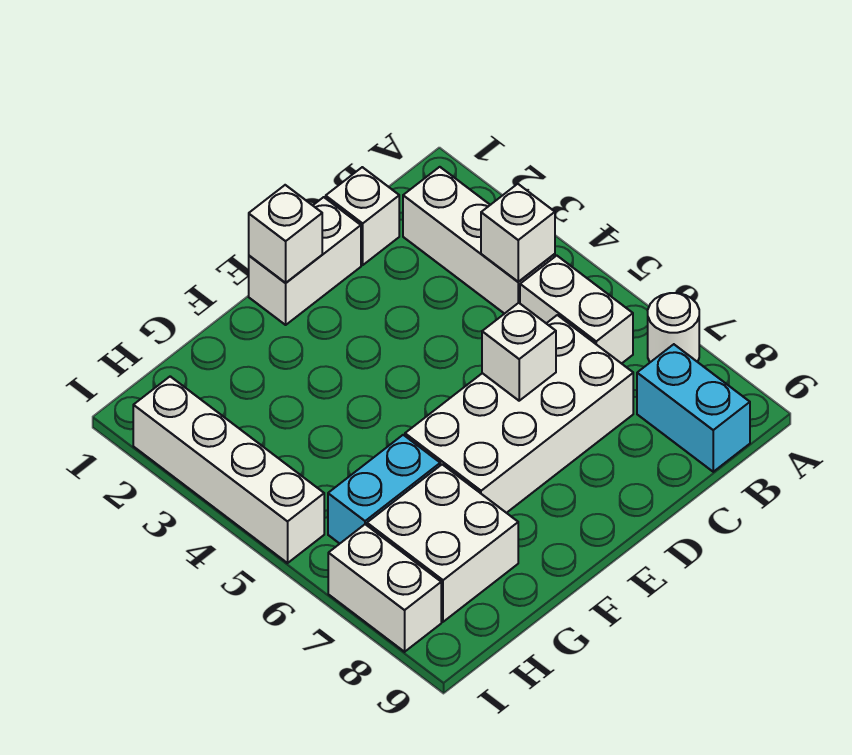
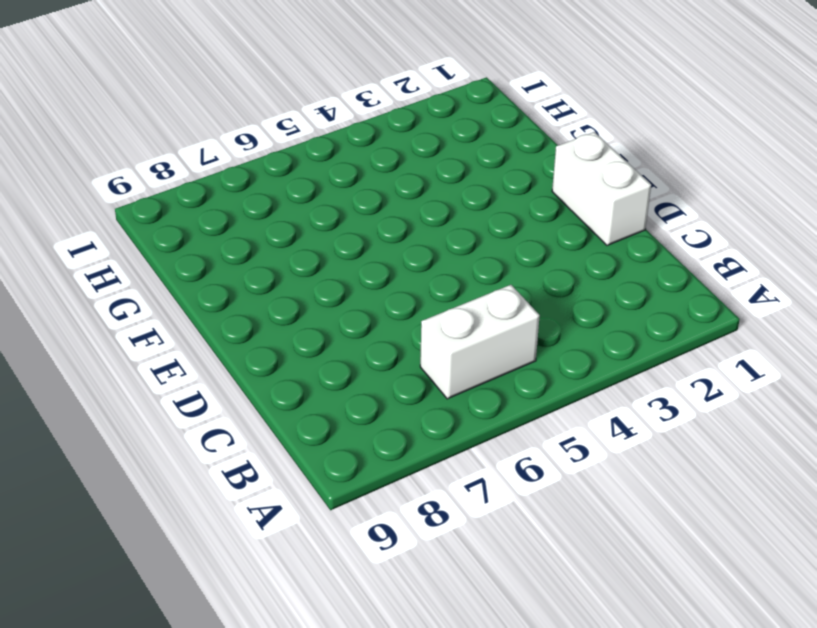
none -> white round brick A7 level 1
none -> white brick B2:B4 level 1
none -> cyan brick B8:B9 level 1

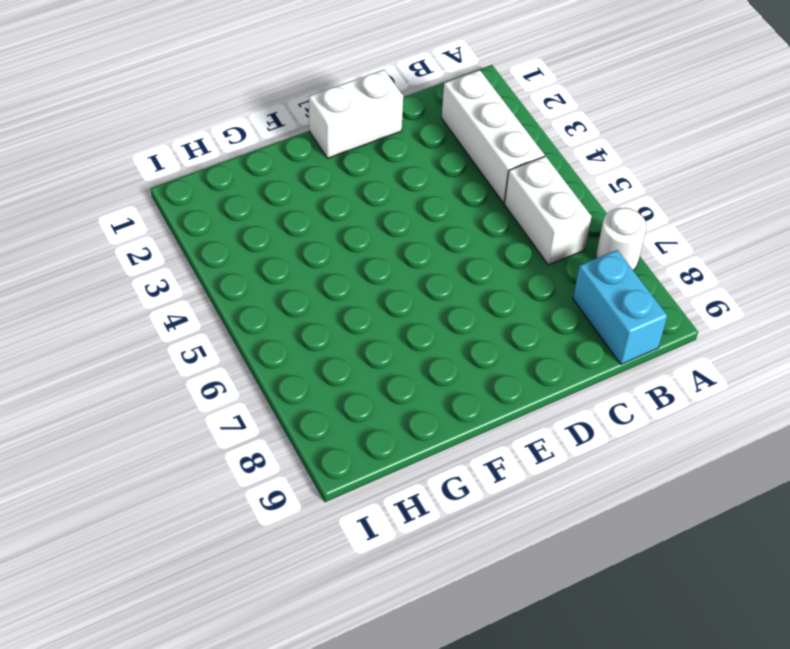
none -> white brick C1 level 1
none -> white brick C6:F7 level 1
none -> cyan brick G6:H6 level 1

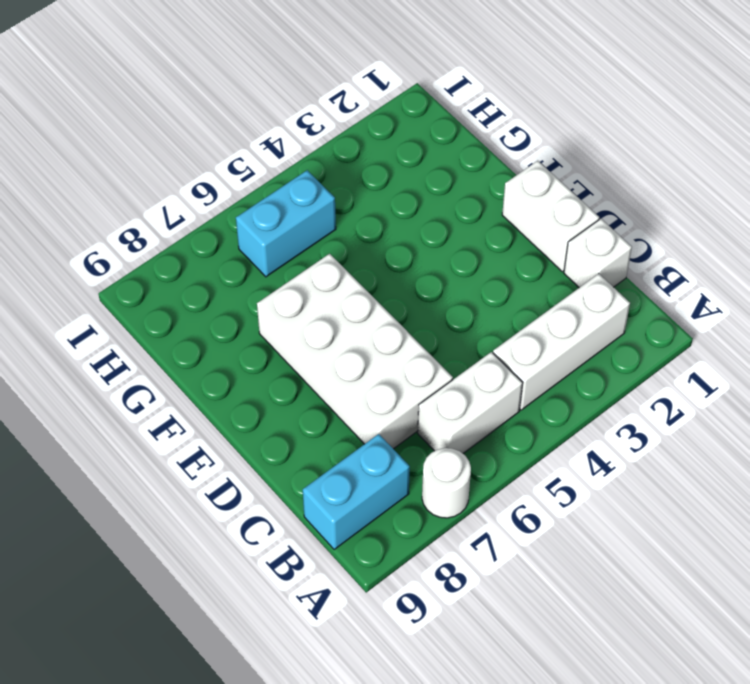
cyan brick H5:H6 level 1 -> cyan brick G6:H6 level 1
none -> white brick G7:H8 level 1
none -> white brick I2:I5 level 1
none -> white brick I7:I8 level 1

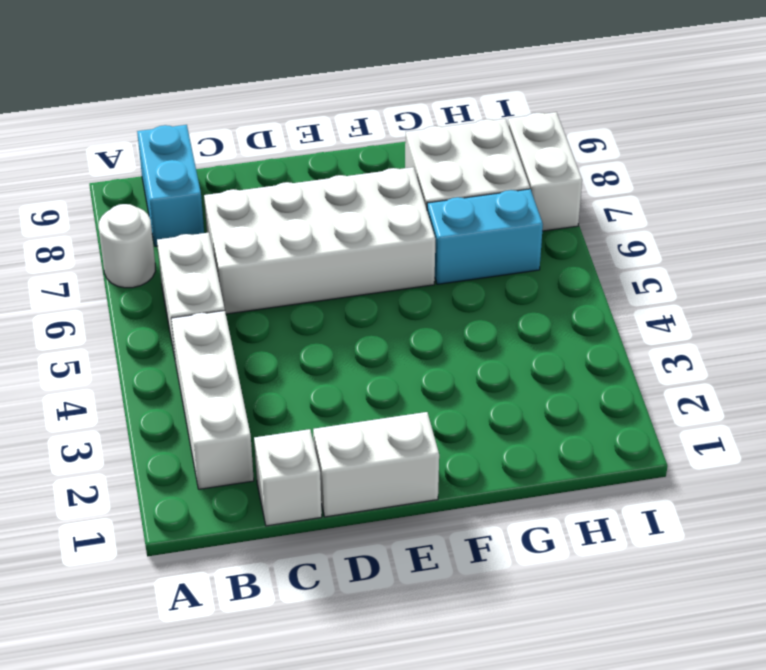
none -> white brick I2:I5 level 1
none -> white brick B4 level 2
none -> white brick D6 level 2

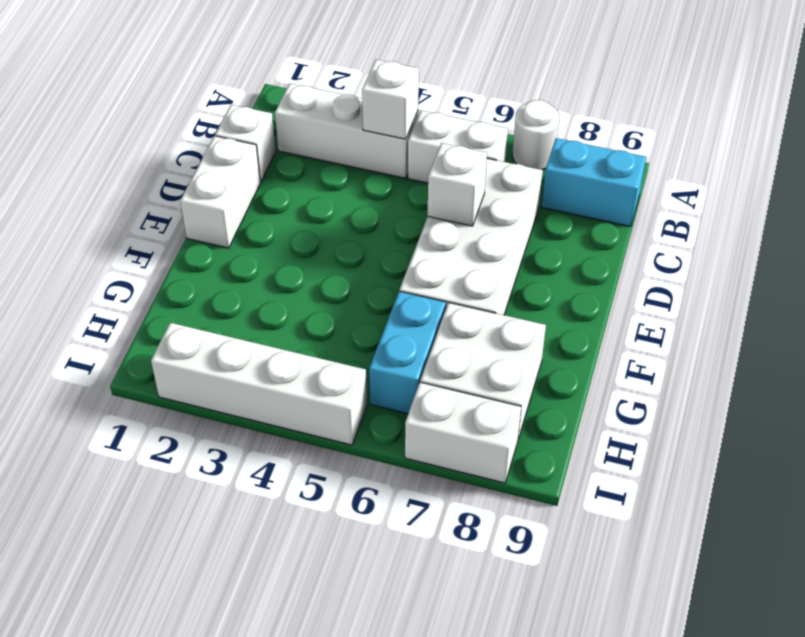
none -> white brick E1 level 2

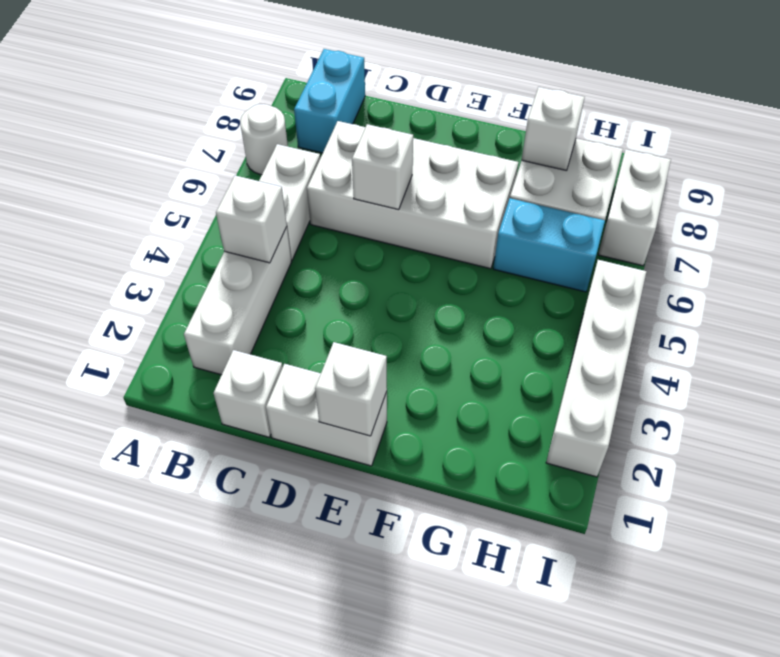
white brick G8 level 2 -> none

